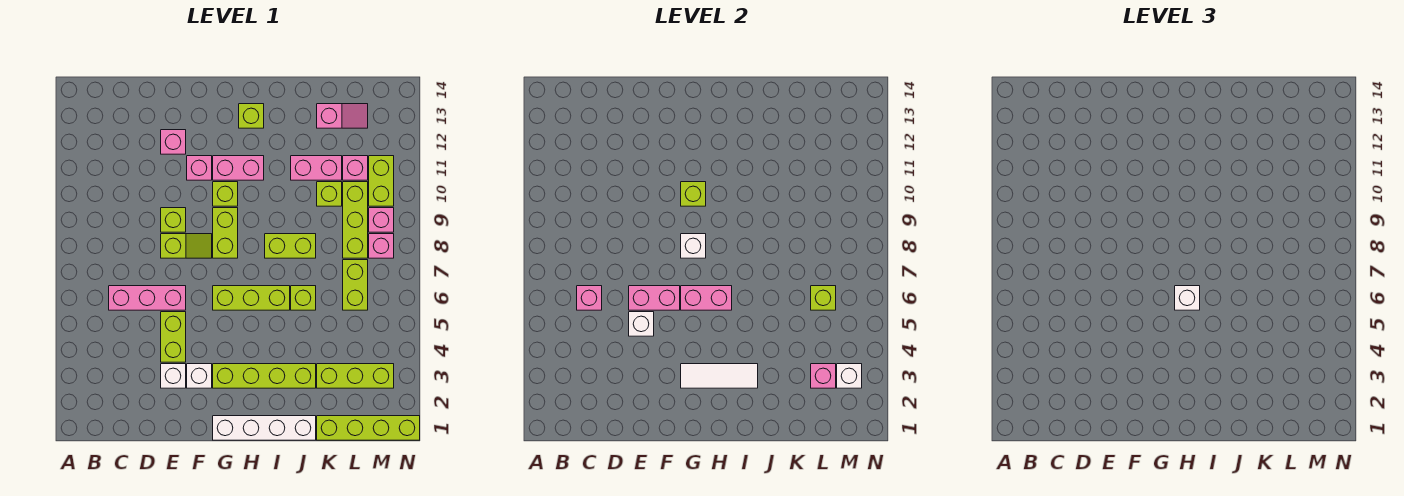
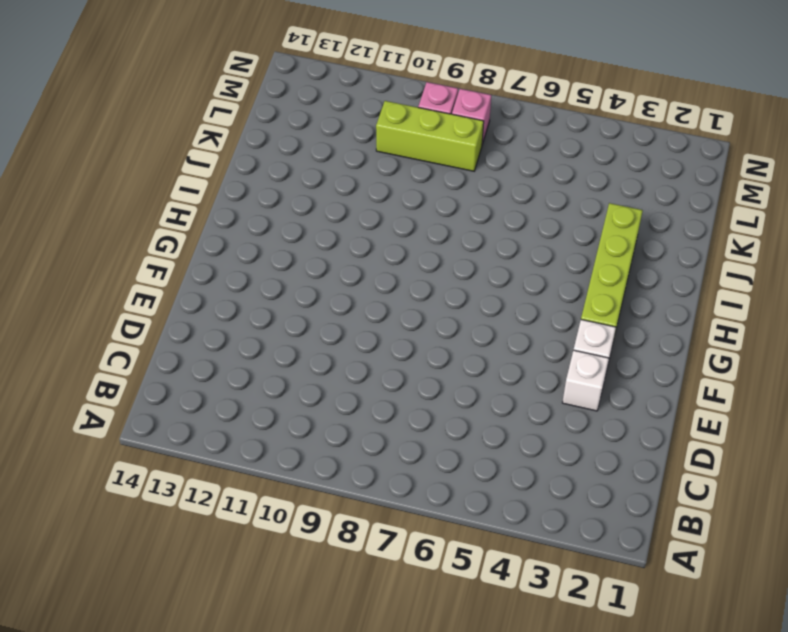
none -> pink brick C6:E6 level 1
none -> lime brick E4:E5 level 1
none -> lime slope E8:F8 level 1 top E
none -> lime brick E9 level 1

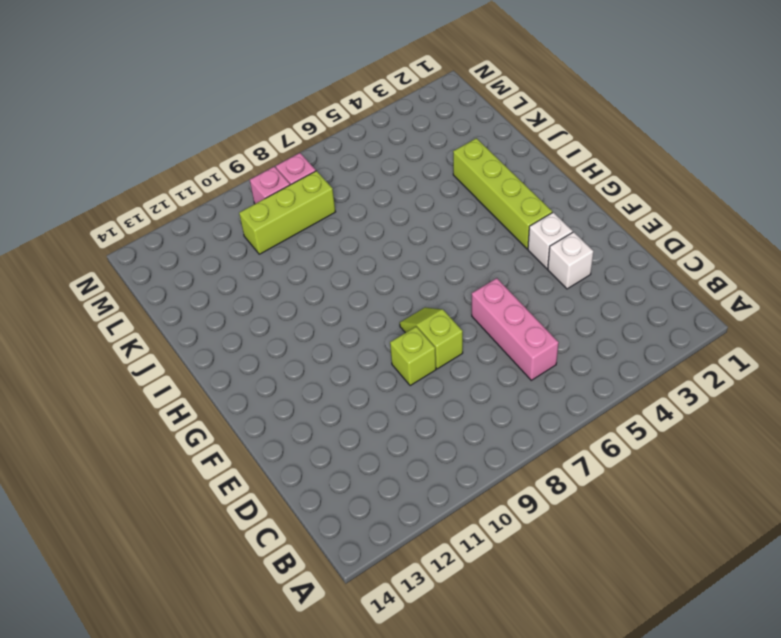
none -> lime brick E4:E5 level 1
none -> pink brick E12 level 1
none -> pink brick F11 level 1
none -> white brick G1:J1 level 1

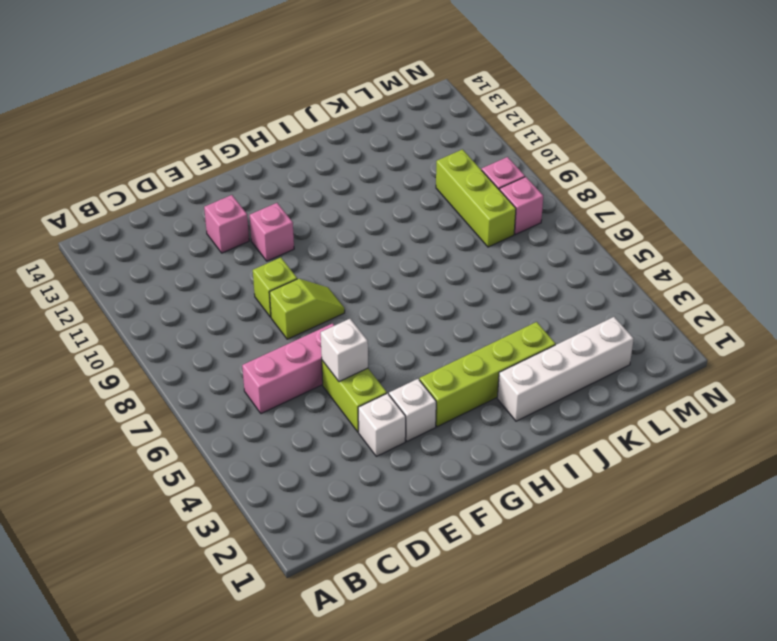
white brick I2:L2 level 1 -> white brick G1:J1 level 1
none -> lime brick G6:I6 level 1
none -> lime brick G8:G9 level 1
none -> lime brick G10 level 1
none -> pink brick G11:H11 level 1

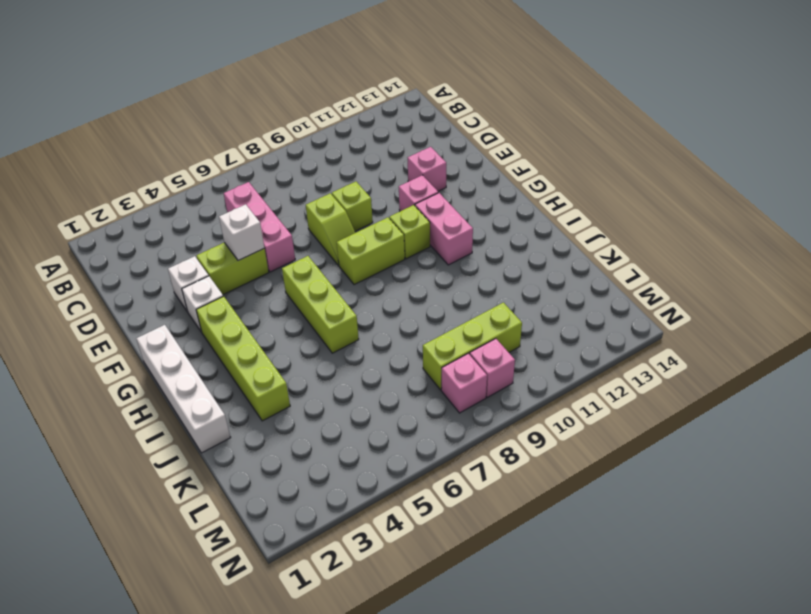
none -> lime brick H13 level 1
none -> lime brick I8:J8 level 1
none -> lime brick J6 level 1
none -> pink brick J11:K11 level 1

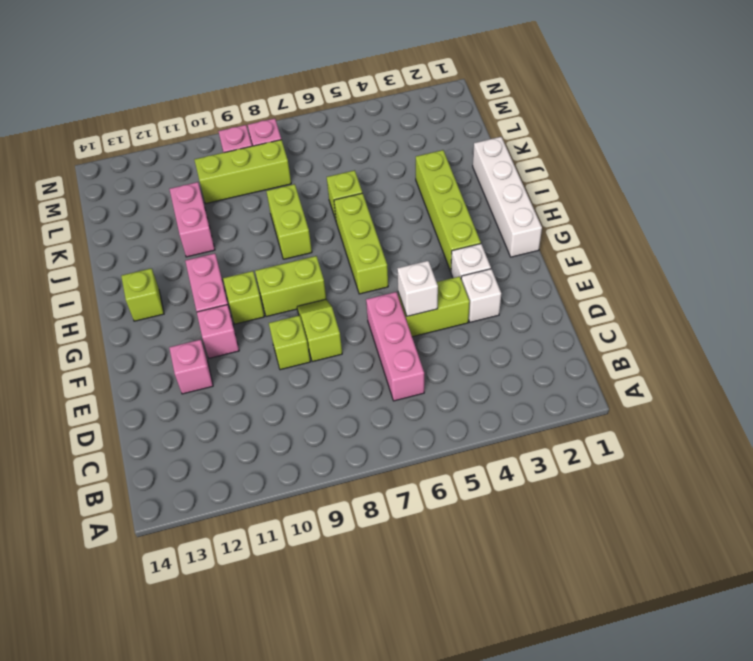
none -> lime brick K1:N1 level 1
none -> lime brick K3:M3 level 1
none -> lime brick K10 level 1
none -> pink slope K13:L13 level 1 top K

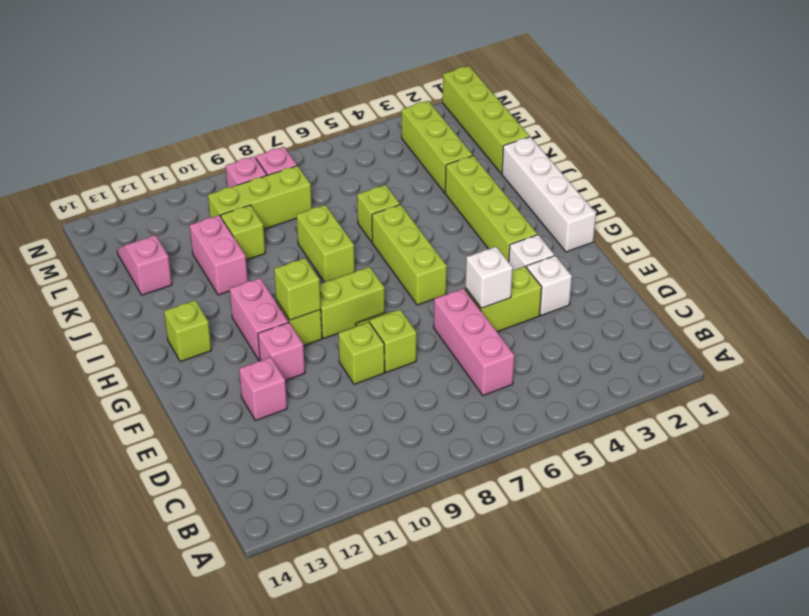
none -> lime brick L6:L7 level 1
none -> pink brick L11 level 1
none -> lime brick M10:M11 level 1
none -> pink brick C6 level 2

